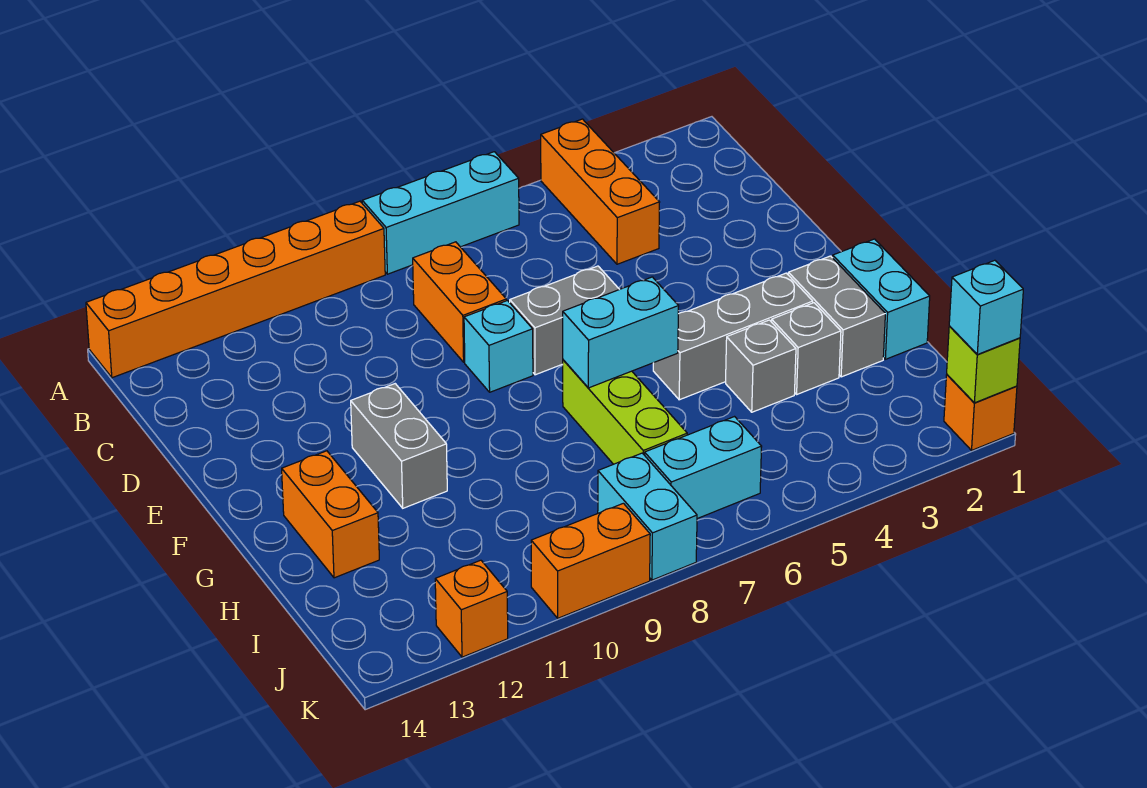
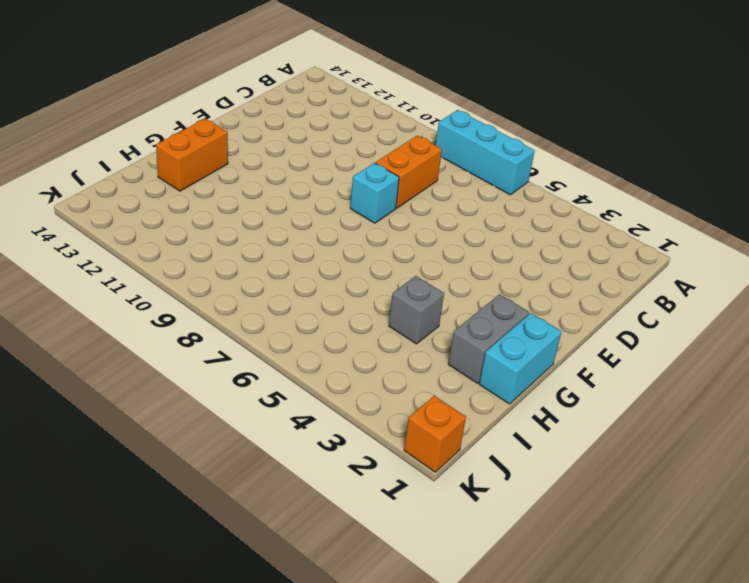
none -> orange brick A4:C4 level 1
none -> orange brick A9:A14 level 1
none -> grey brick E6:E7 level 1

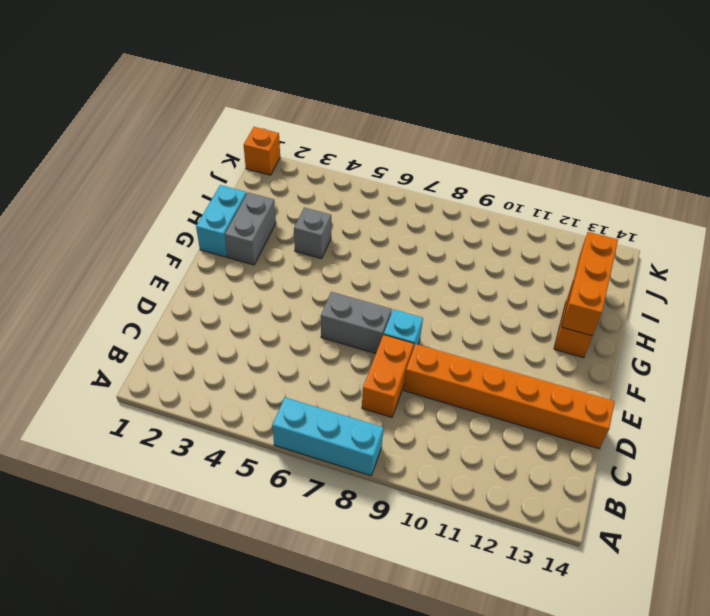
orange brick D9:D14 level 1 -> orange brick A9:A14 level 1
orange brick G13:I13 level 2 -> orange brick A4:C4 level 1
none -> grey brick F11:G11 level 1
none -> grey brick G3:G5 level 1
none -> lime brick G7:I7 level 1

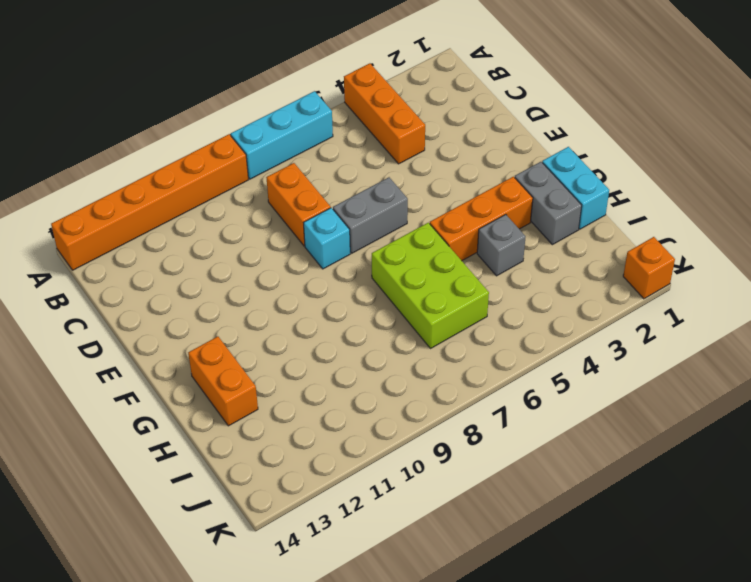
orange brick G3:G5 level 1 -> grey brick G3:G5 level 1
lime brick G6:I7 level 1 -> lime brick G7:I7 level 1
none -> grey brick F11:G11 level 1
none -> grey brick H3 level 1
none -> cyan brick J6:J7 level 1

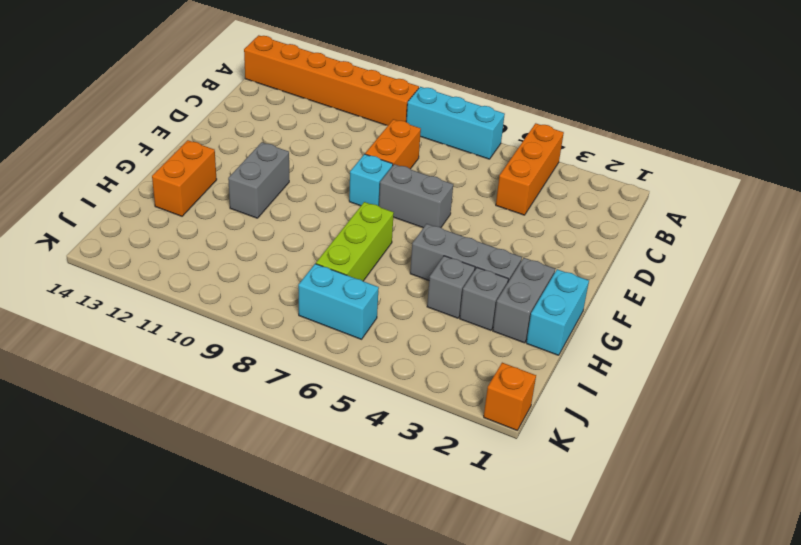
none -> cyan brick J8:K8 level 1
none -> orange brick K9:K10 level 1
none -> orange brick K12 level 1

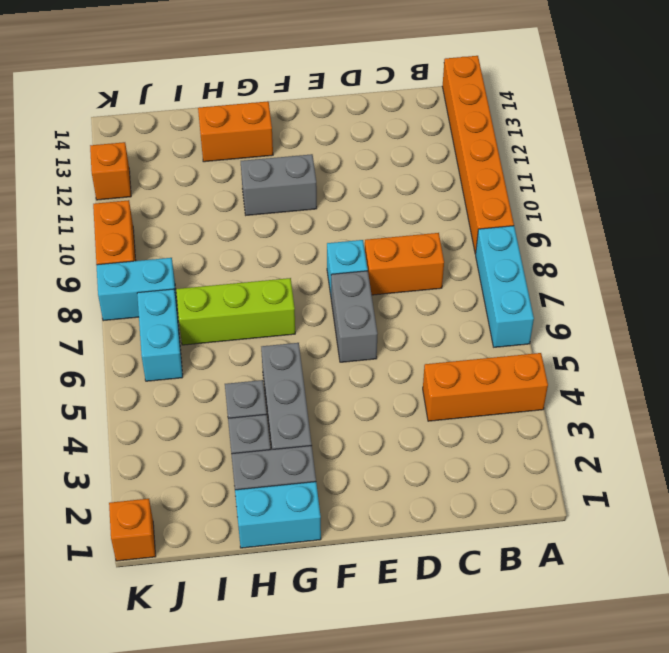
none -> cyan brick G6:G7 level 2
none -> lime brick K1 level 2
none -> cyan brick K1 level 3

